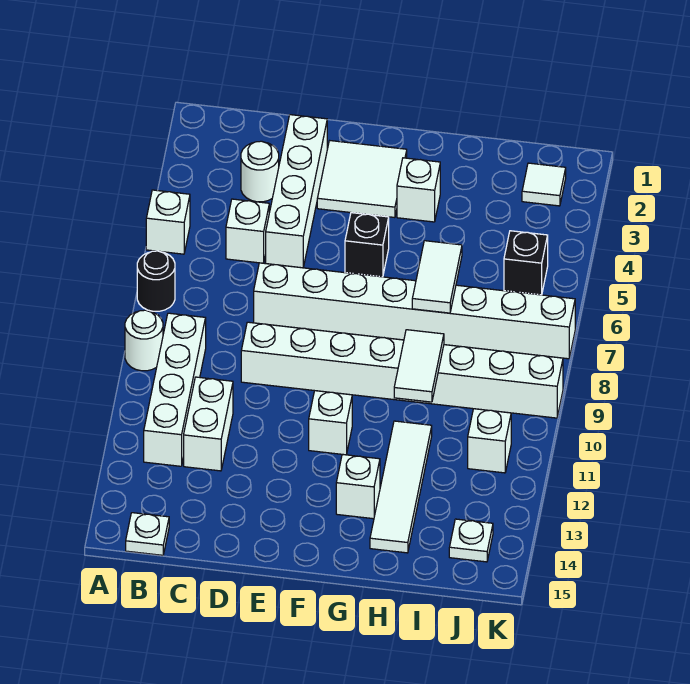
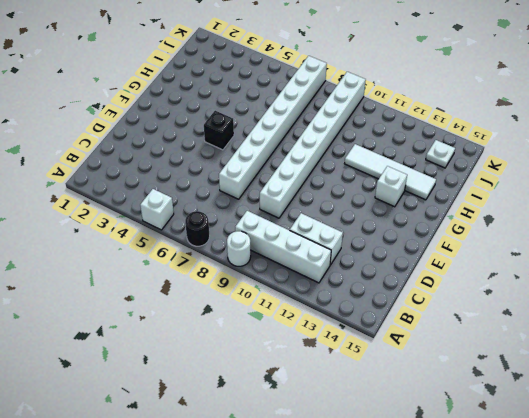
none -> white plate B15 level 1
none -> white round brick C3 level 1
none -> white brick C5 level 1

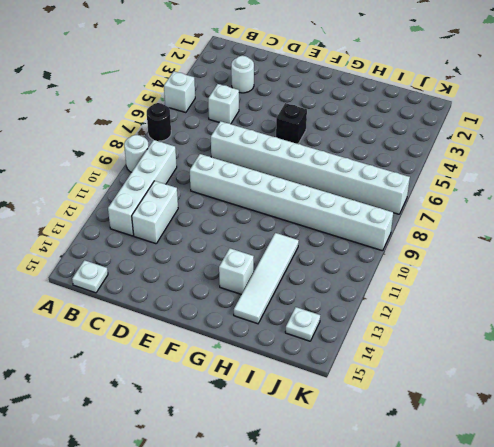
none -> white brick D2:D5 level 1
none -> white tile E2:F3 level 1
none -> white brick F11 level 1

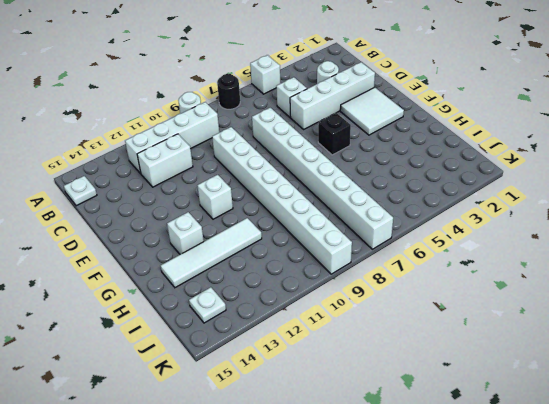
none -> white brick G3 level 1
none -> white tile J2 level 1
none -> black brick J5 level 1

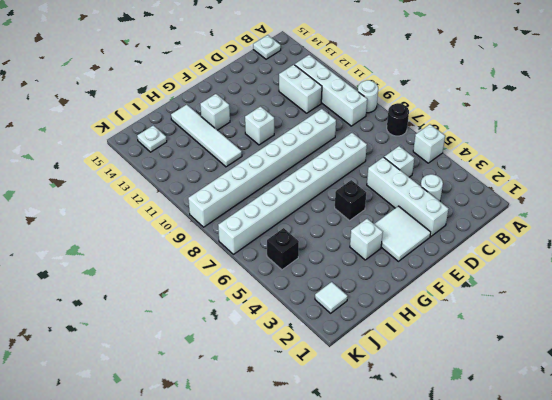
none -> white brick J11 level 1
none -> white tile H6:H7 level 2
none -> white tile H9:H10 level 2

